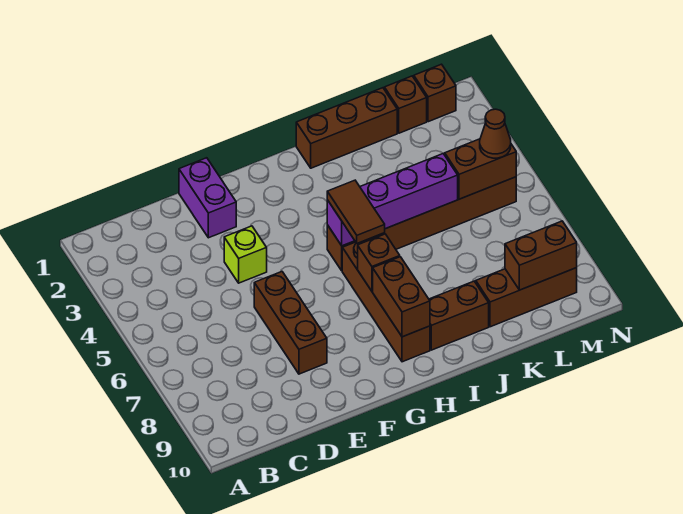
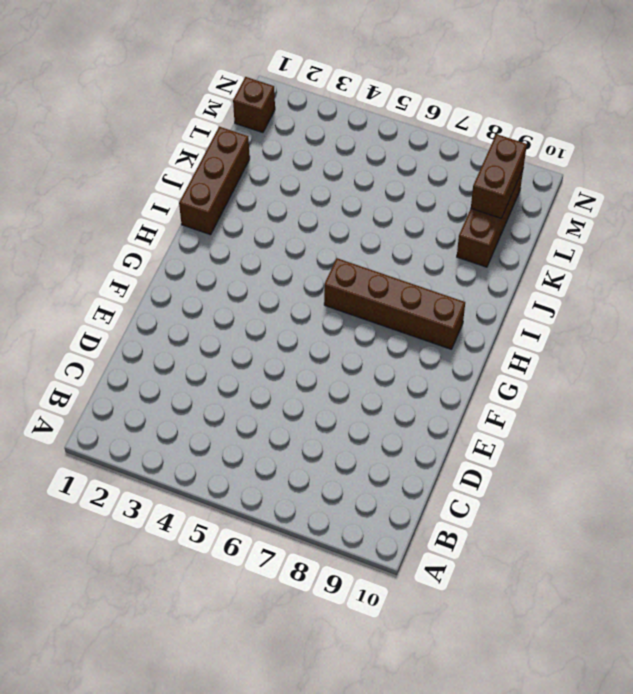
none -> purple brick E1:E2 level 1
none -> lime brick E4 level 1
none -> brown brick E6:E8 level 1

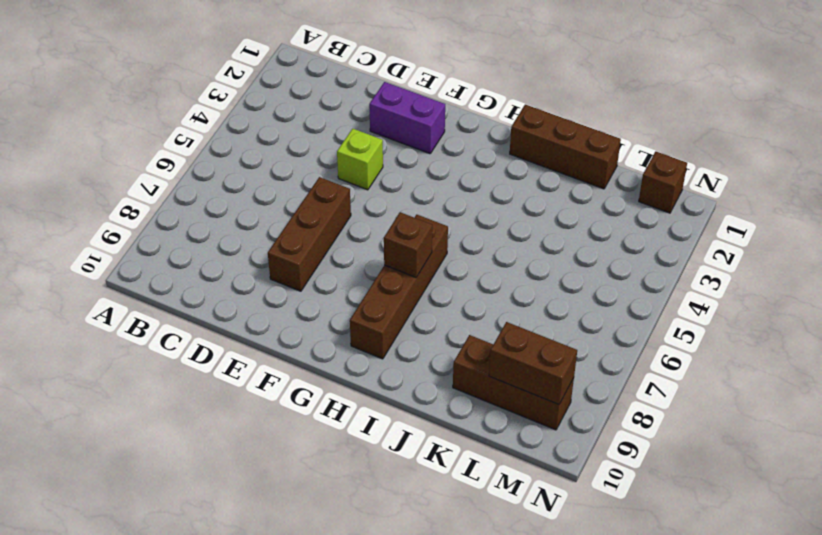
purple brick E2:F2 level 1 -> purple brick E1:E2 level 1
none -> brown brick H5:M5 level 1
none -> brown brick I9:J9 level 1
none -> brown brick L1 level 1

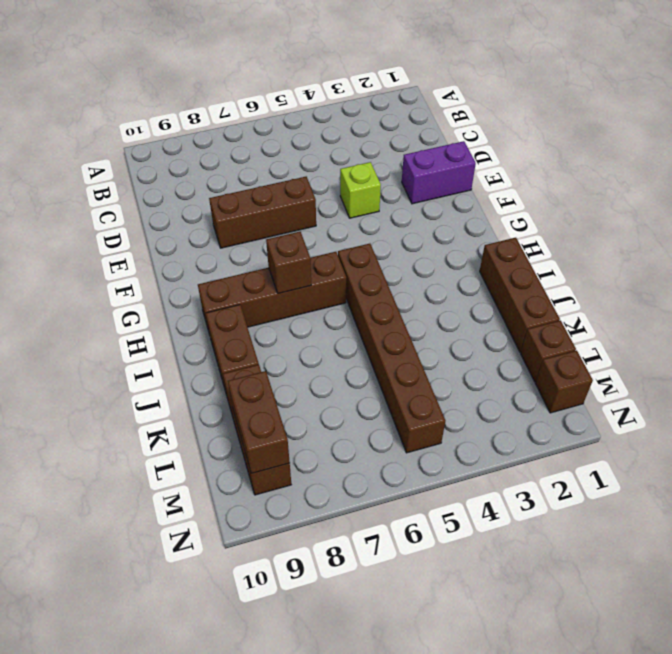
none -> purple brick H5:K5 level 2
none -> brown brick H8:H9 level 2
none -> brown brick L5:M5 level 2

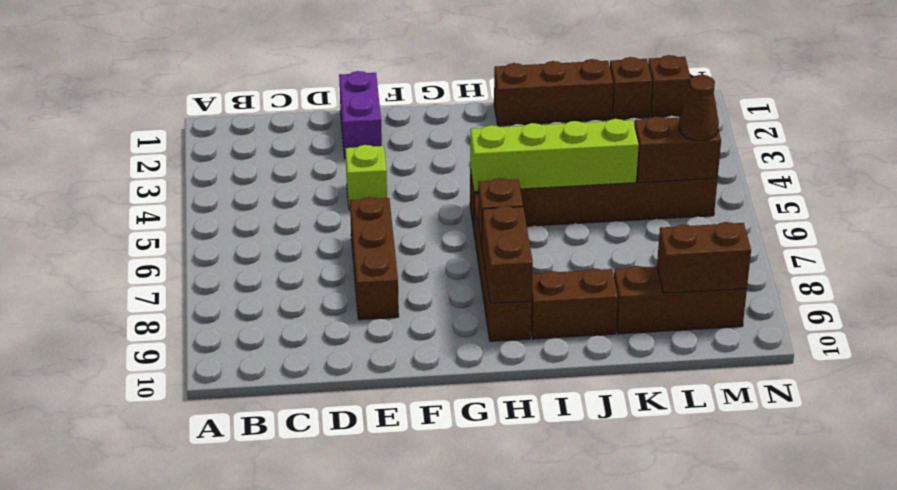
lime brick H5:K5 level 2 -> purple brick H5:K5 level 2
none -> brown tile H5:H6 level 3

